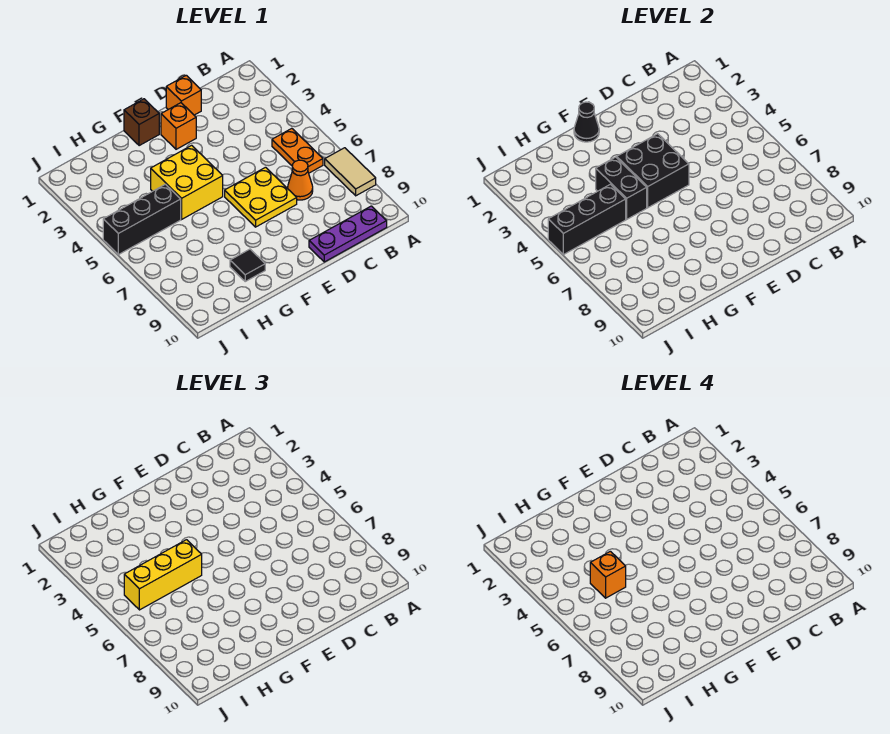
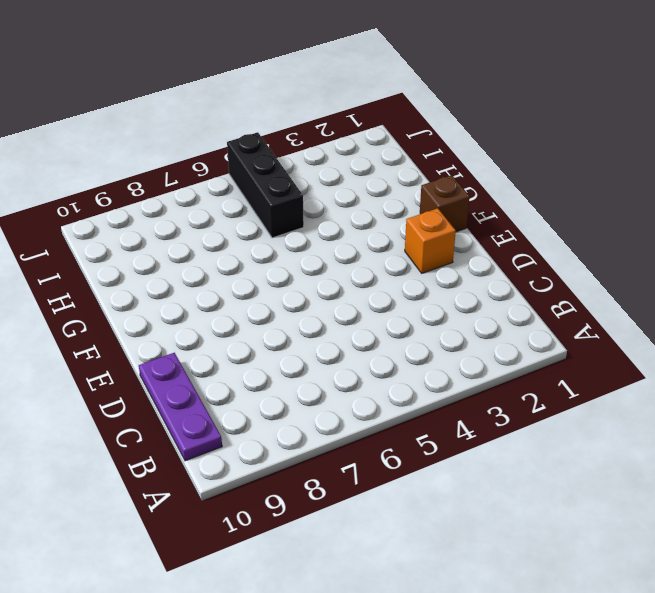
none -> tan tile A7:A8 level 1
none -> orange plate B5:B6 level 1
none -> orange cone C7 level 1

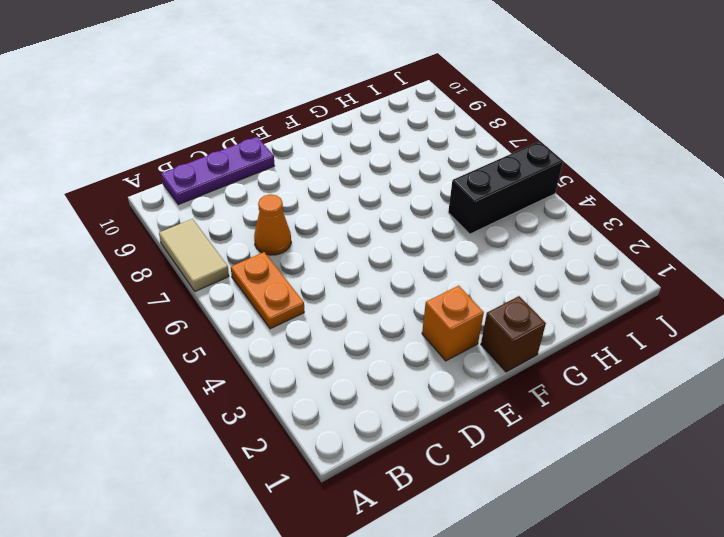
none -> orange brick D1 level 1
none -> yellow plate D6:E7 level 1
none -> yellow brick F4:G5 level 1

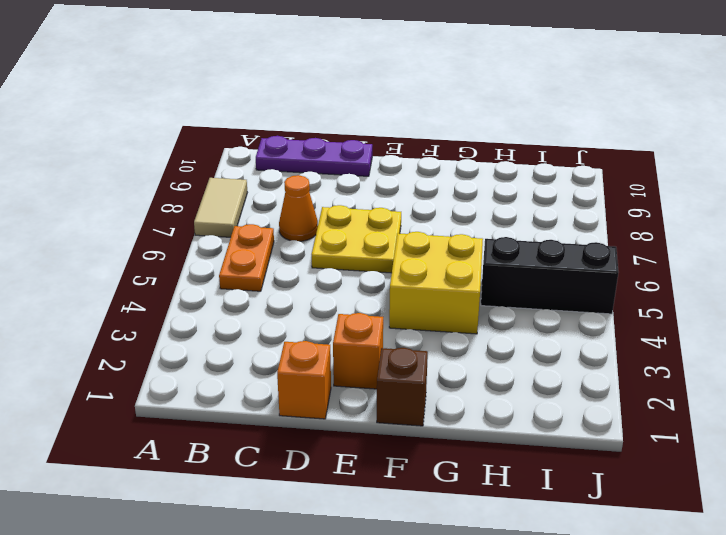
none -> black tile G9 level 1
none -> black brick E4:F5 level 2
none -> black cone F1 level 2

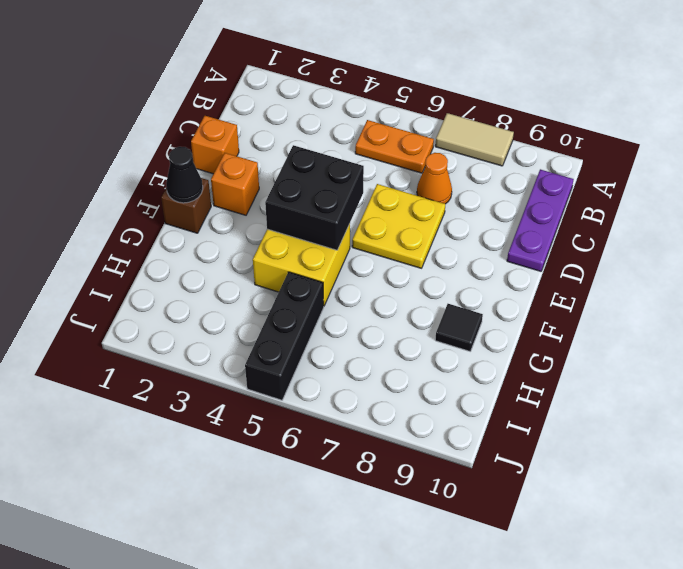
none -> black brick G4:G5 level 2
none -> black brick H5:J5 level 2
none -> yellow brick G5:I5 level 3

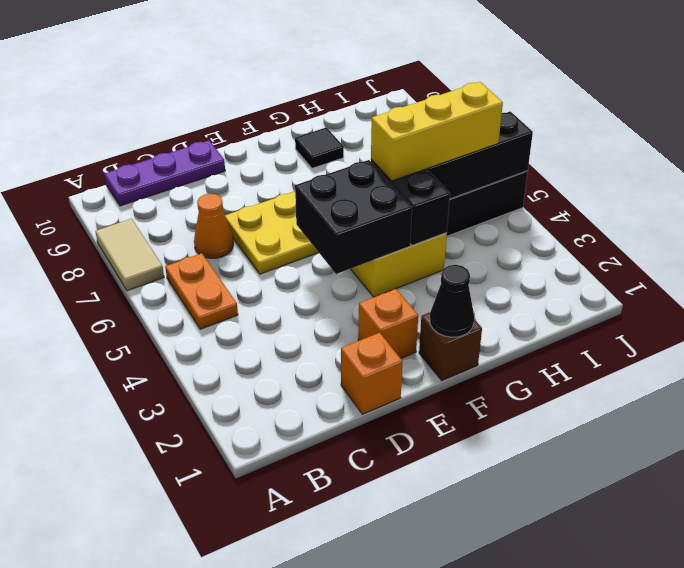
none -> orange brick H5 level 4

